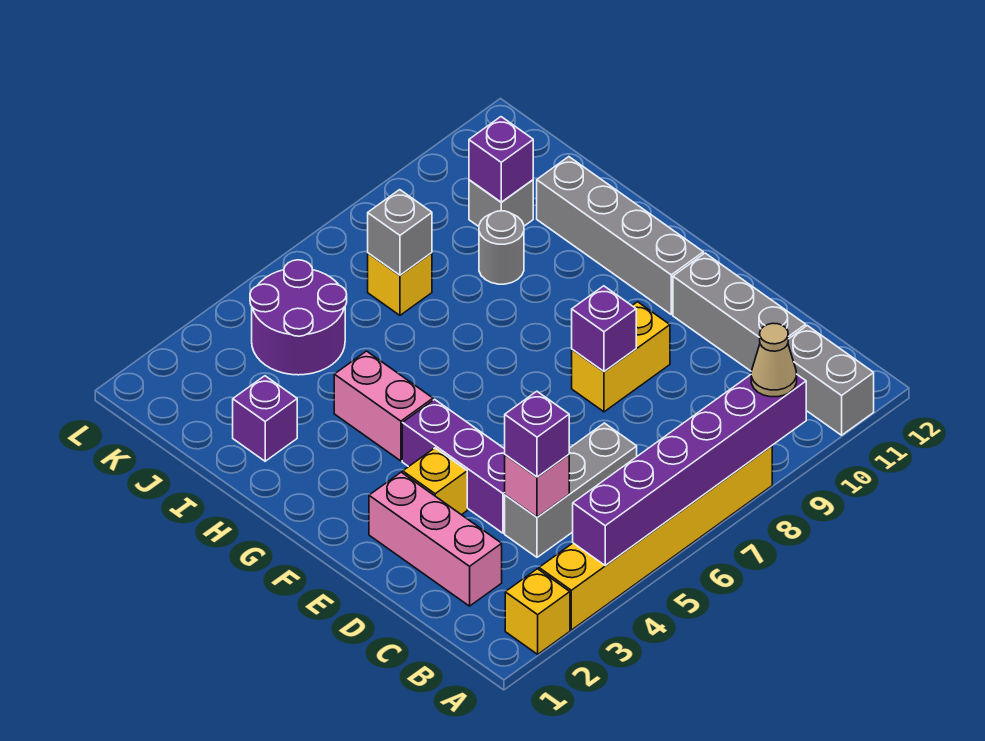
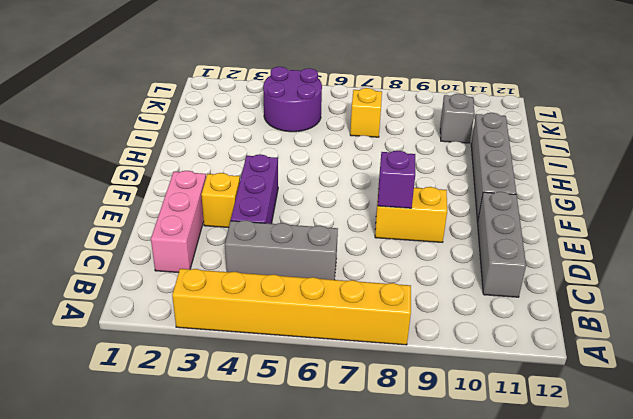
none -> yellow brick A2 level 1
none -> grey brick A11:B11 level 1
none -> pink brick G4:H4 level 1

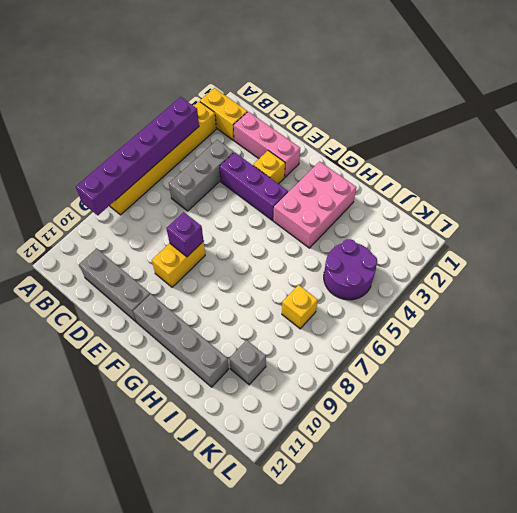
yellow brick A2:B2 level 1 -> yellow brick A2 level 1
pink brick G2:H4 level 1 -> pink brick G4:H4 level 1
none -> grey brick A11:B11 level 1
none -> purple brick I2 level 1
none -> grey round brick I9 level 1

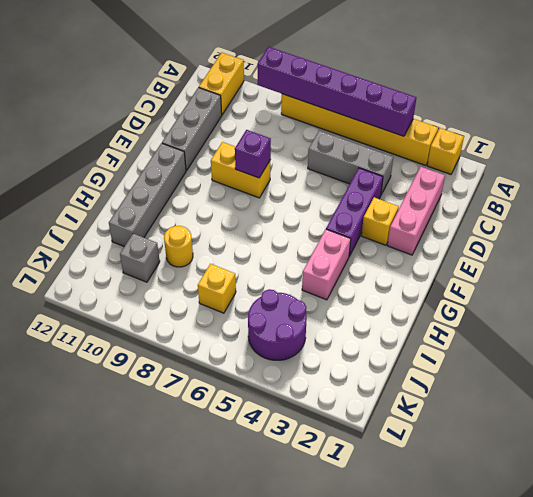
yellow brick A11:B11 level 1 -> grey brick A11:B11 level 1
yellow round brick I9 level 1 -> grey round brick I9 level 1
none -> purple brick I2 level 1
none -> pink brick C4 level 2
none -> grey brick J7 level 2

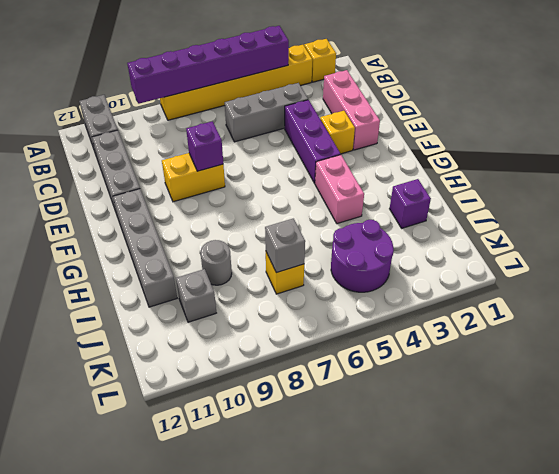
none -> pink brick C4 level 2
none -> purple brick J10 level 2
none -> tan cone A9 level 3

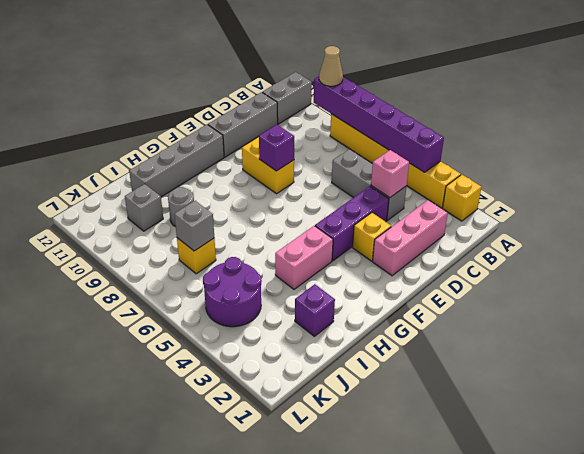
none -> purple brick J10 level 2
none -> purple brick C4 level 3

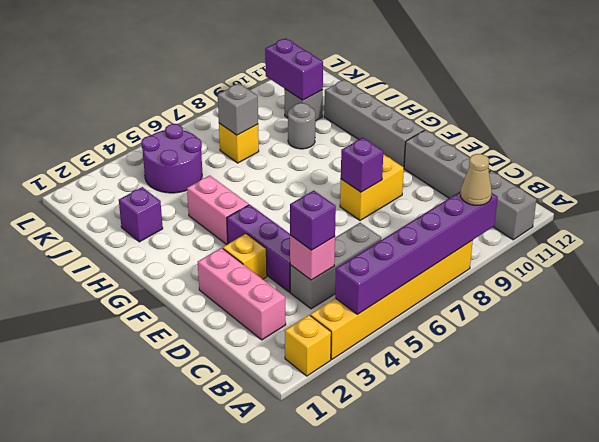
purple brick J10:K10 level 2 -> purple brick J10 level 2

